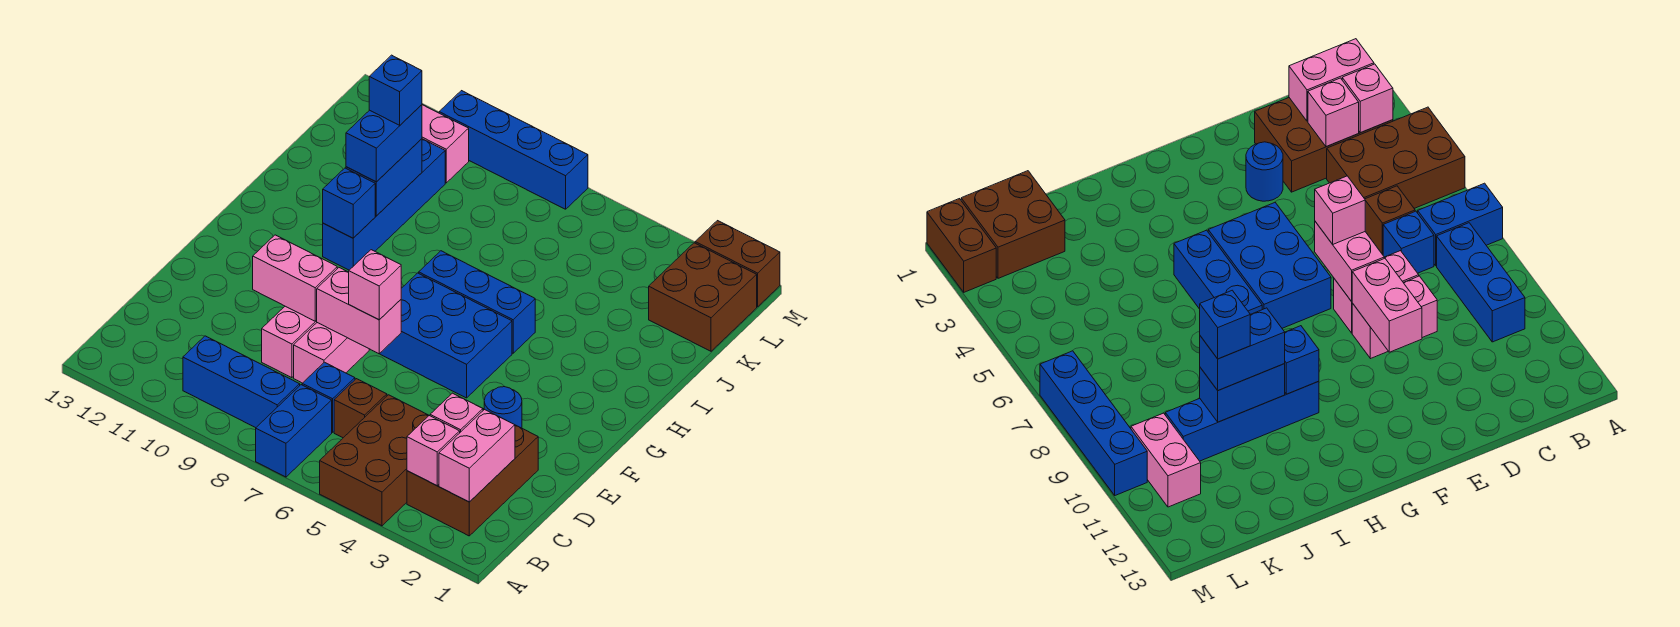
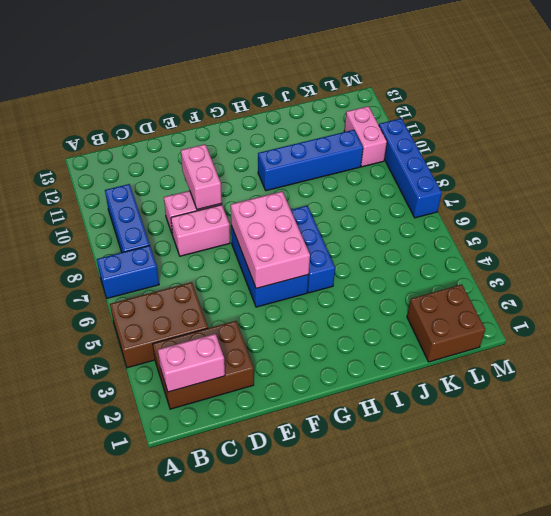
pink brick F5:G7 level 2 -> none
none -> brown brick C6 level 1
none -> blue brick C7 level 1
none -> blue round brick E3 level 1

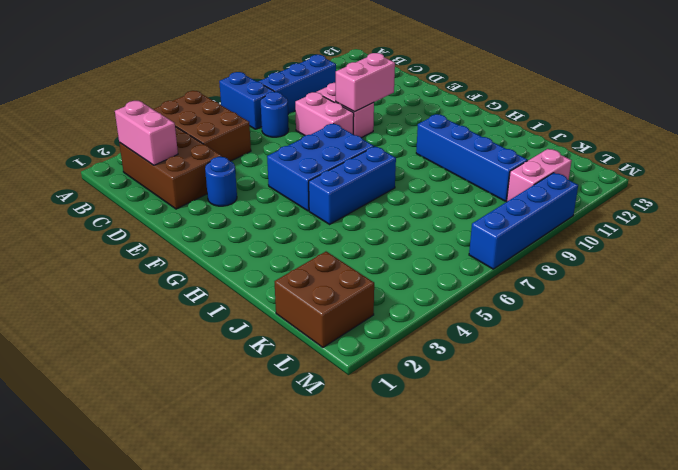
blue round brick C7 level 1 -> blue brick C7 level 1
none -> brown brick C6 level 1
none -> brown brick M1:M2 level 1
none -> pink brick B3 level 2

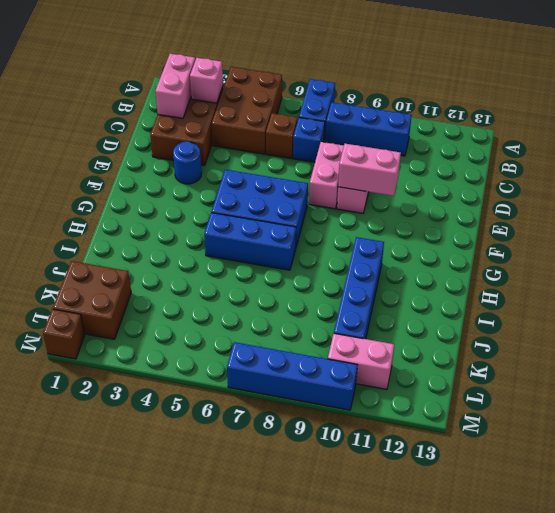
brown brick M1 level 1 -> brown brick M1:M2 level 1
none -> pink brick C3 level 2
none -> pink brick E7:E8 level 2
none -> blue brick H10 level 2

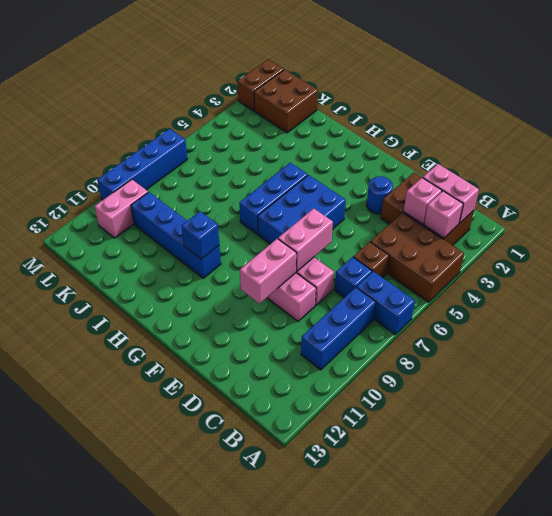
none -> blue brick I10:J10 level 2
none -> pink brick E7 level 3
none -> blue brick I10:J10 level 3

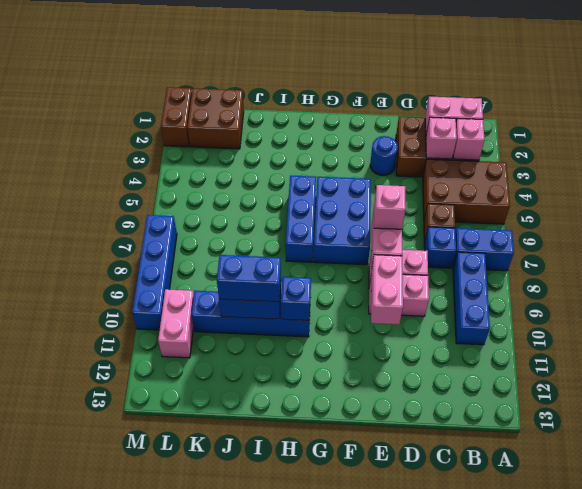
none -> blue brick J10 level 4

